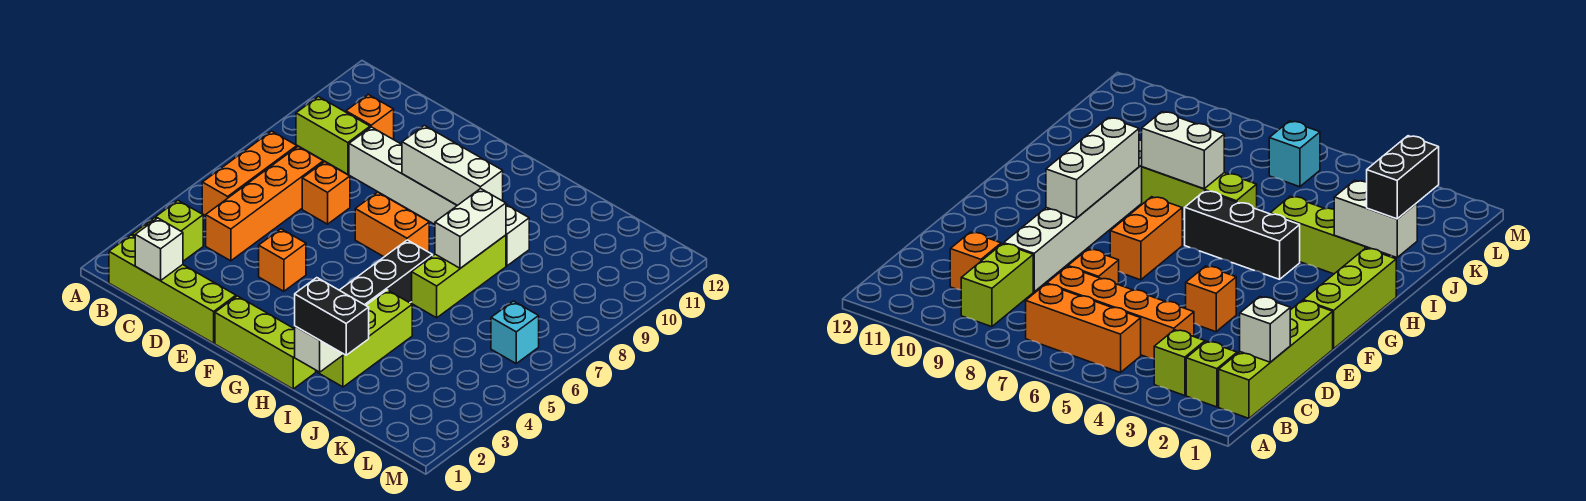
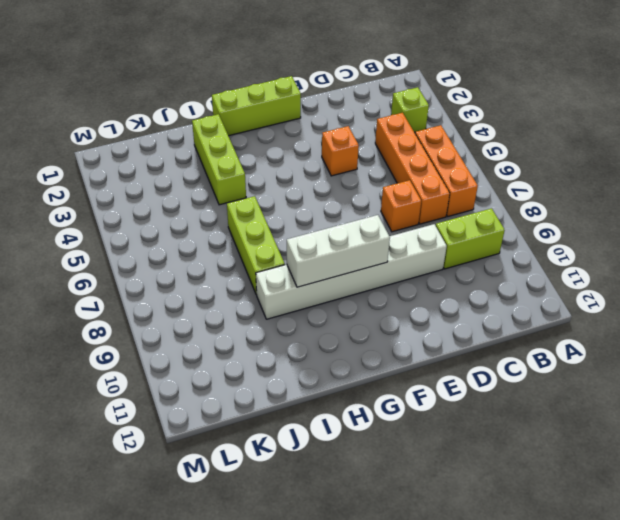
none -> lime brick B1:E1 level 1
none -> lime brick B2 level 1
none -> orange brick C10 level 1

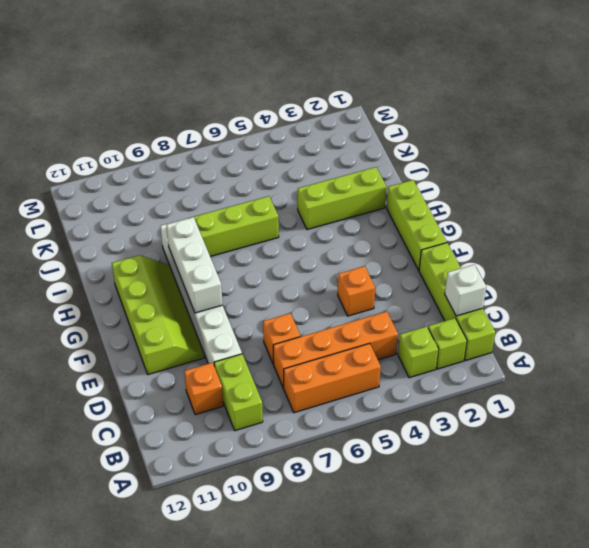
lime slope E10:H11 level 1 top 11 -> none
none -> orange brick F7:G7 level 1
none -> black brick H4:H6 level 1
none -> cyan brick L6 level 1

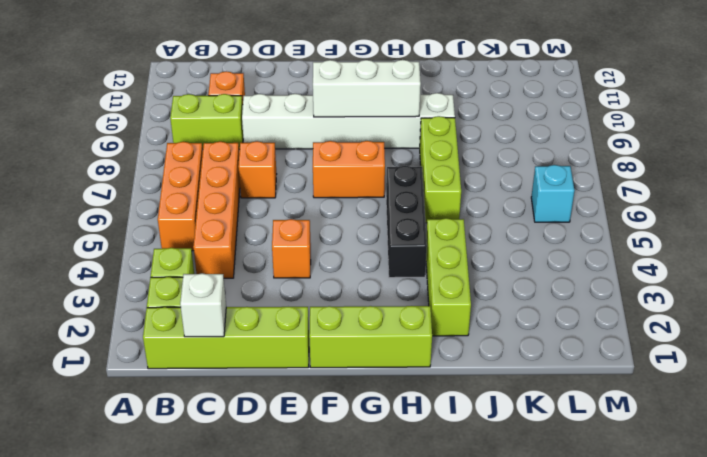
none -> white brick I1:I2 level 2
none -> white brick I7:I8 level 2
none -> black brick I1:J1 level 3

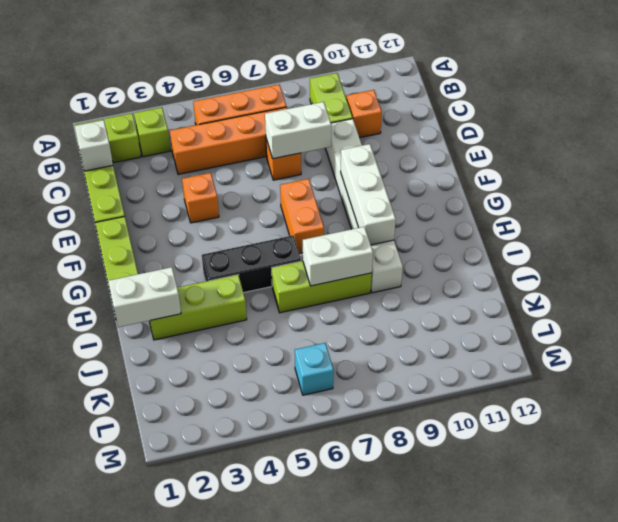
white brick D7:D8 level 2 -> none
none -> black brick I1:J1 level 3

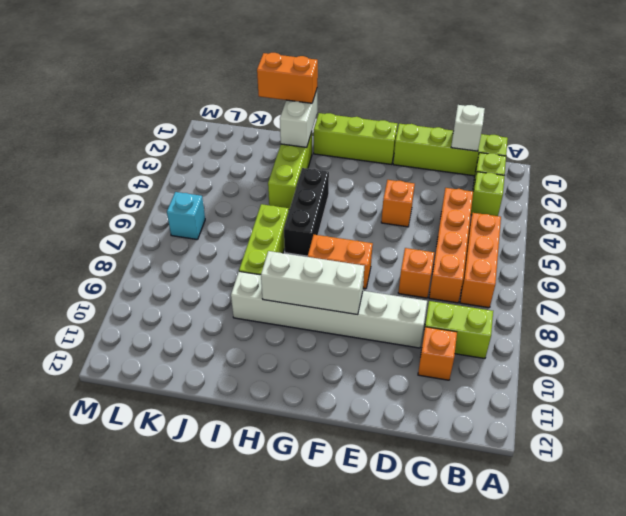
orange brick I1:J1 level 3 -> black brick I1:J1 level 3
none -> white brick I7:I8 level 2

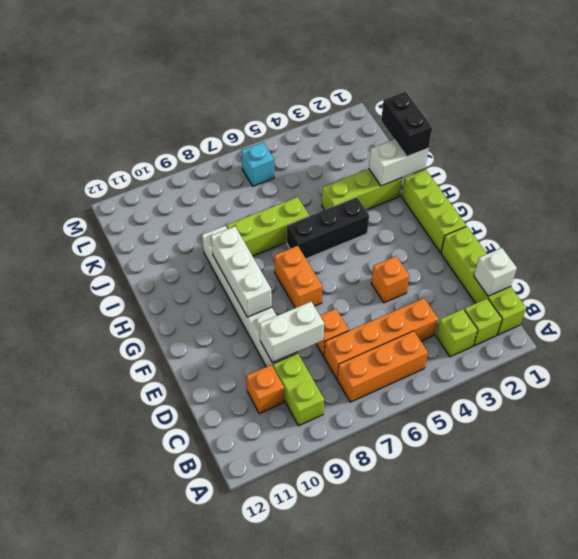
white brick D8:D9 level 2 -> white brick I7:I8 level 2

